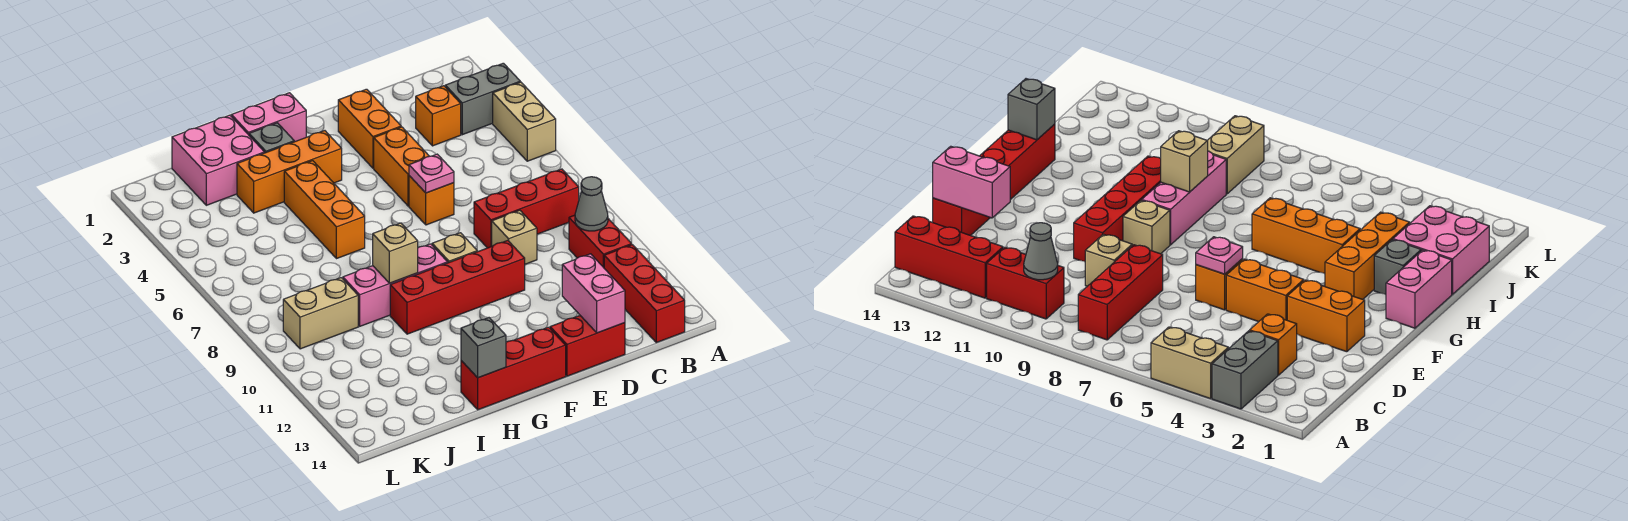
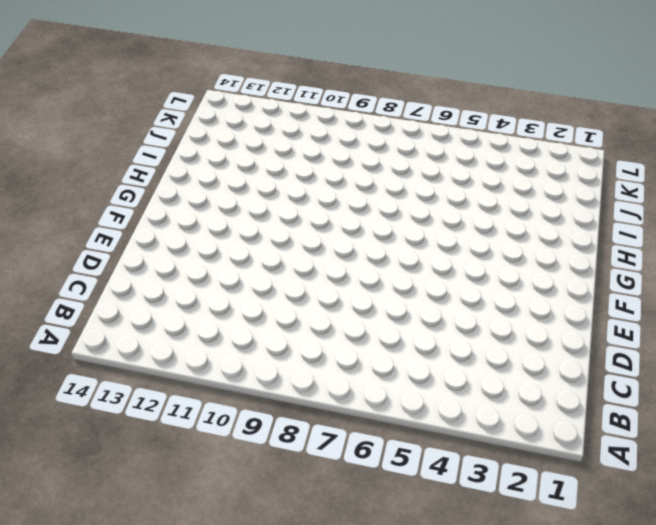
none -> grey brick A3:B3 level 1
none -> tan brick A4:A5 level 1
none -> red brick B8:D8 level 1

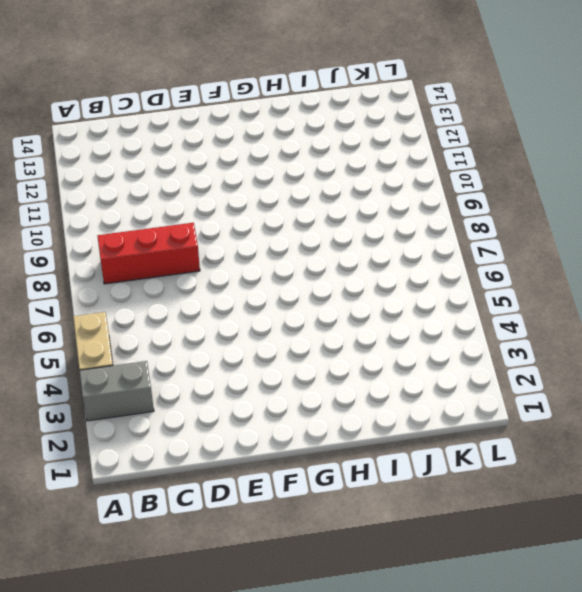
none -> red brick B10:B11 level 1
none -> red brick B12:B14 level 1
none -> orange brick C3 level 1

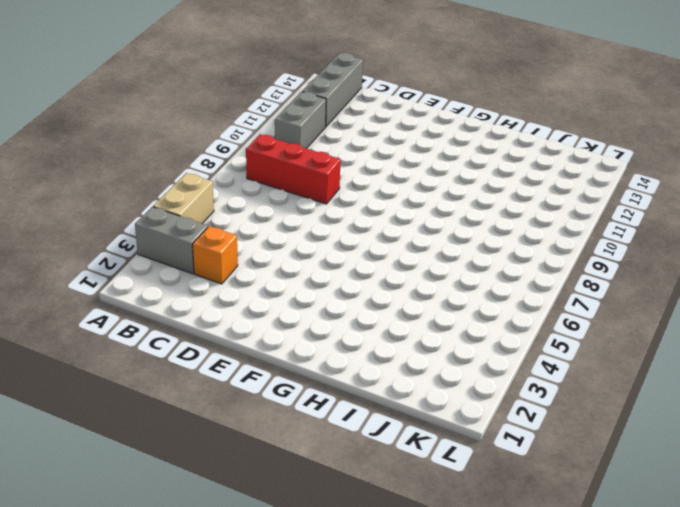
grey brick B10:B11 level 1 -> red brick B10:B11 level 1
grey brick B12:B14 level 1 -> red brick B12:B14 level 1
none -> tan brick D9 level 1
none -> red brick D14:E14 level 1
none -> orange brick E2:E3 level 1

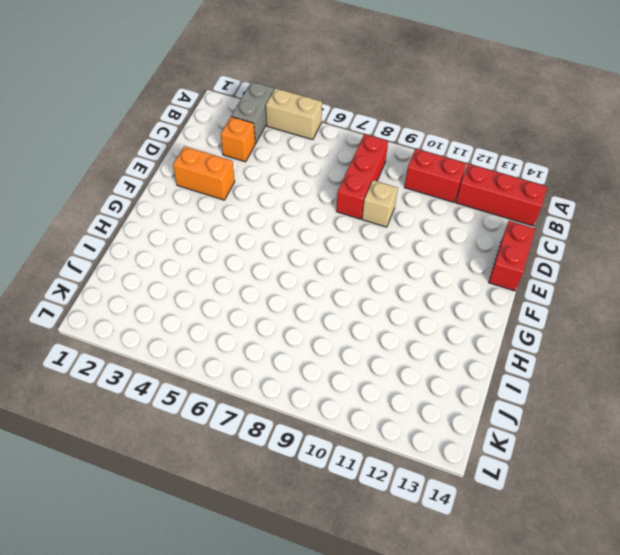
none -> orange brick E4:E5 level 1
none -> orange brick E6 level 1
none -> red brick E10:H10 level 1

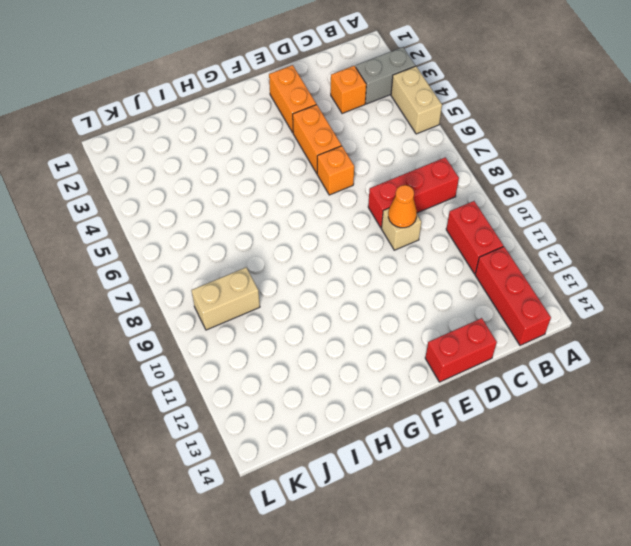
orange cone D9 level 2 -> none
none -> red brick E10:H10 level 1
none -> tan brick F9 level 1
none -> red brick F14:H14 level 1

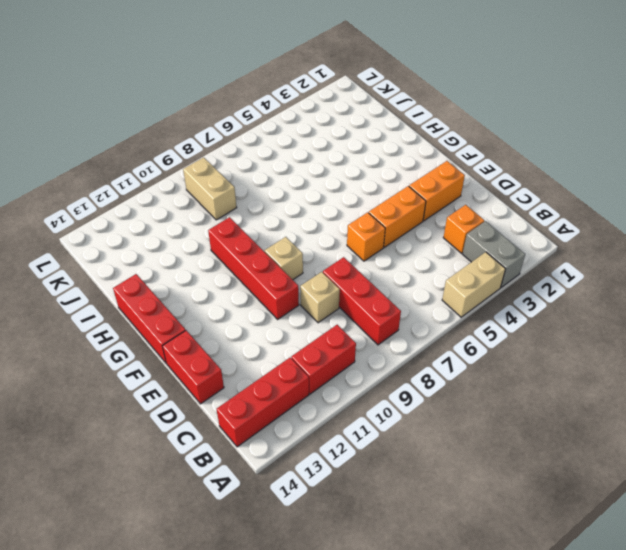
none -> pink brick G1:H1 level 1
none -> orange brick G3:I3 level 1
none -> pink brick G9:I9 level 1

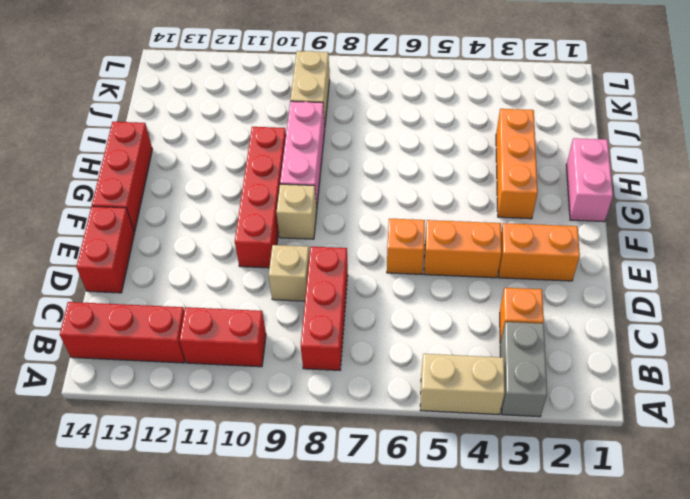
none -> grey brick H2 level 1
none -> orange brick H4:H6 level 1
none -> pink brick I1:J2 level 1

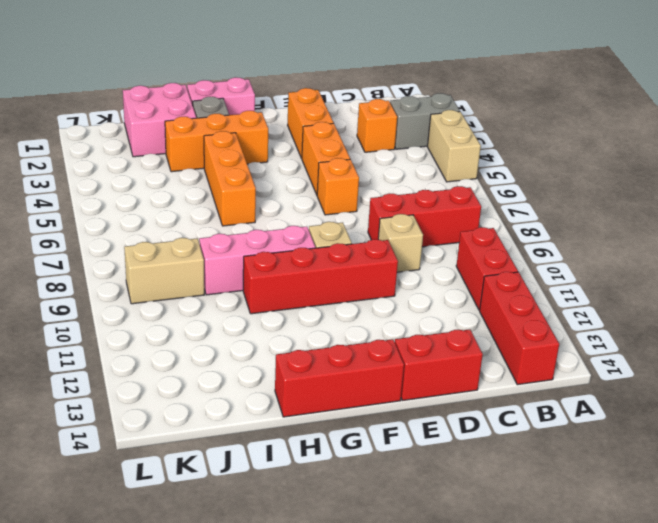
none -> grey cone B10 level 2
none -> pink brick D13:D14 level 2
none -> pink plate E6 level 2

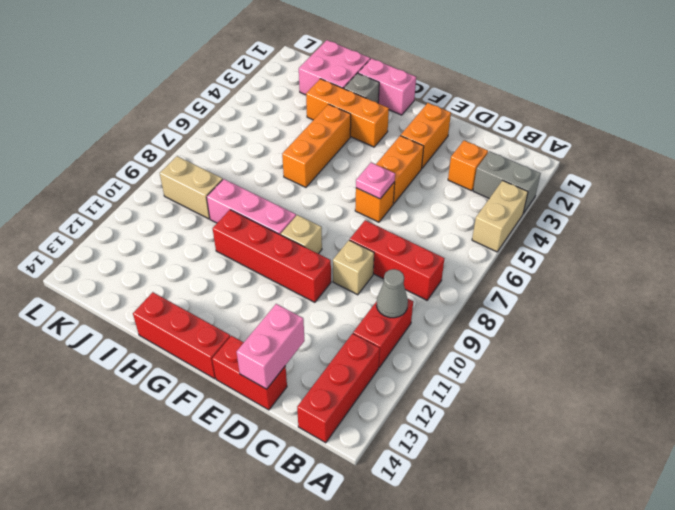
none -> tan brick H9 level 2
none -> grey brick H14 level 2

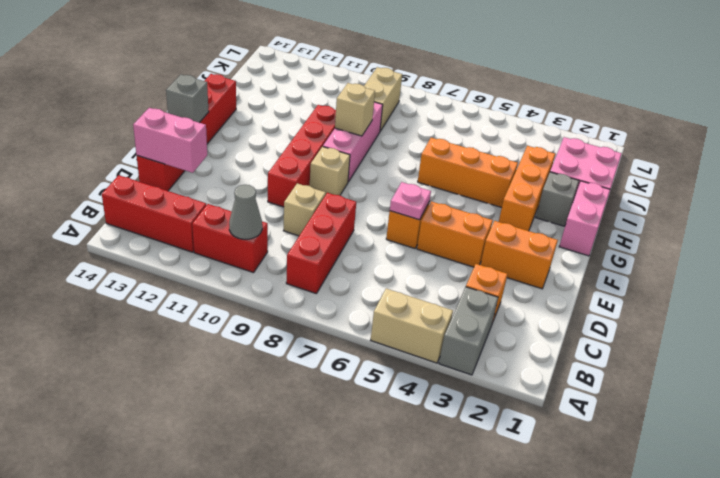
grey brick F14 level 2 -> grey brick H14 level 2

